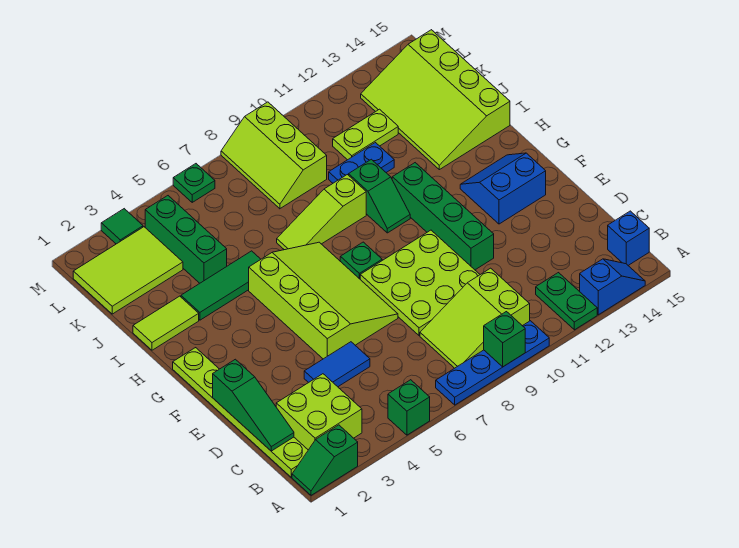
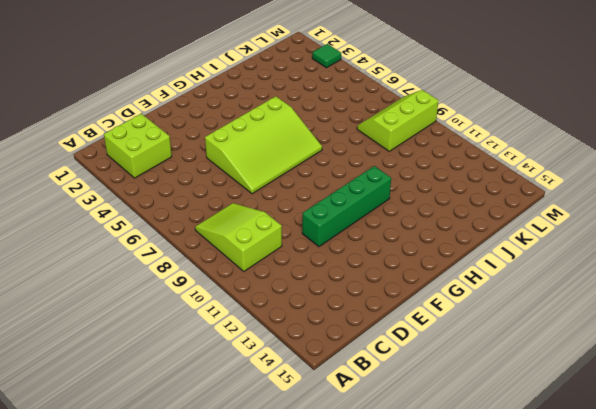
none -> green slope A1:A2 level 1 top 2
none -> green brick A5 level 1
none -> blue plate A7:A10 level 1

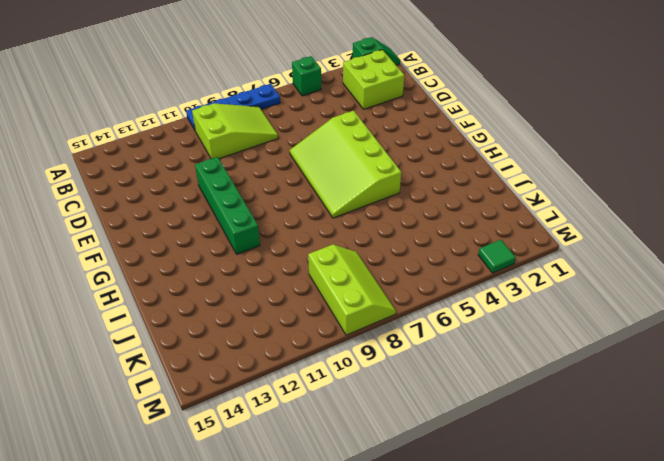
none -> green plate A12:B12 level 1
none -> blue slope A13:A14 level 1 top 13
none -> lime plate B1:G1 level 1

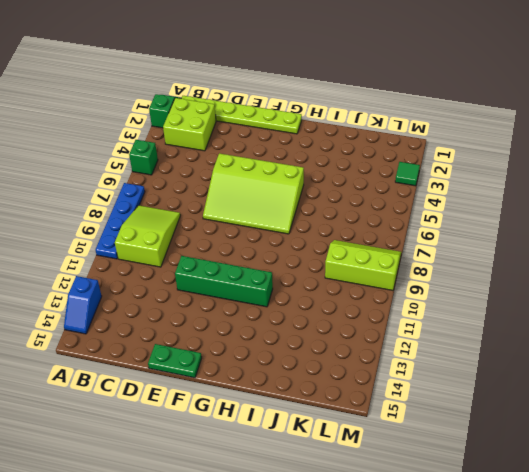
green plate E15:F15 level 1 -> green plate A12:B12 level 1
none -> blue brick B15 level 1
none -> blue tile D4:D5 level 1
none -> lime plate D8:F10 level 1

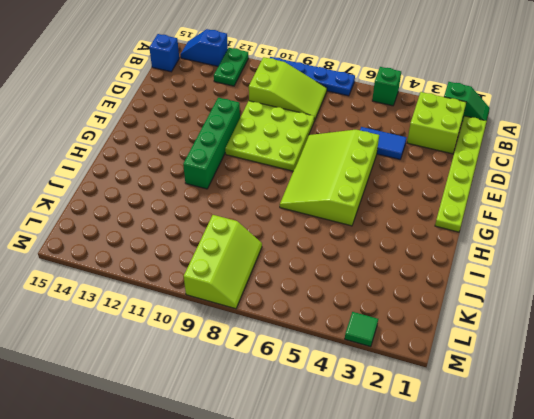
none -> blue slope F13:G14 level 1 top F
none -> green plate G8 level 1
none -> green slope H10:I10 level 1 top I

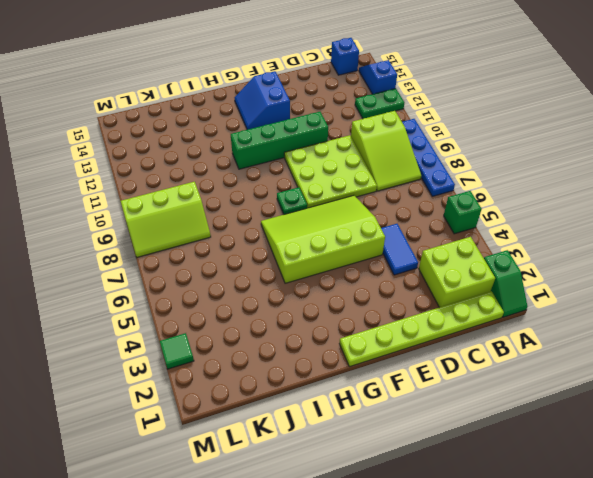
none -> green slope H10:I10 level 1 top I
none -> lime tile I1:I2 level 1
none -> green tile I3:I5 level 1

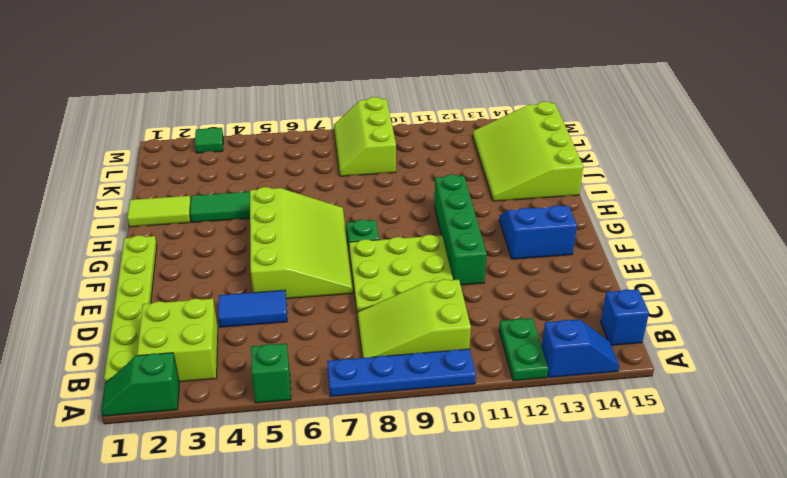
none -> green slope H10:I10 level 1 top I
none -> lime slope I7:I9 level 1 top 9
none -> green brick J4:L4 level 1

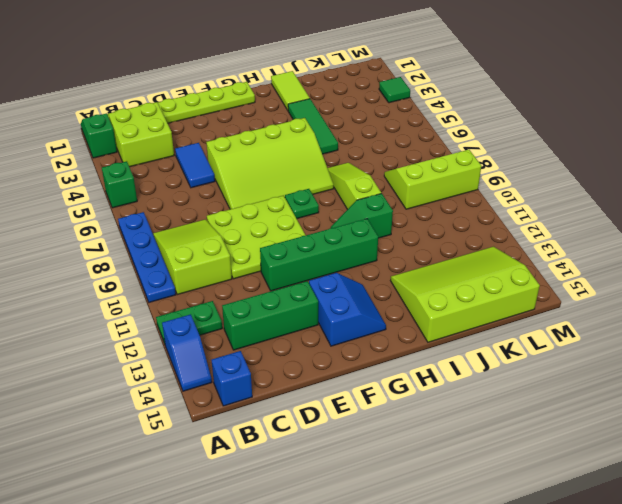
green brick C13:E13 level 1 -> green brick J4:L4 level 1
none -> blue plate J10:J11 level 1
none -> lime tile K1:L3 level 1
none -> lime plate K11:K12 level 1

